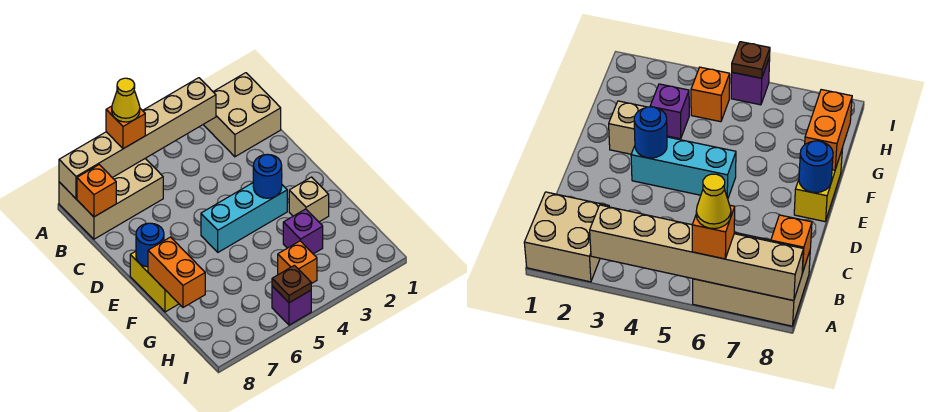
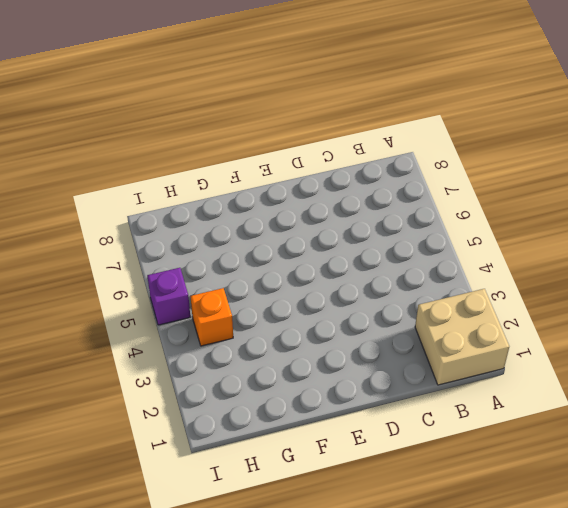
none -> tan brick A6:B8 level 1
none -> cyan brick E3:E5 level 1
none -> yellow brick E8:F8 level 1

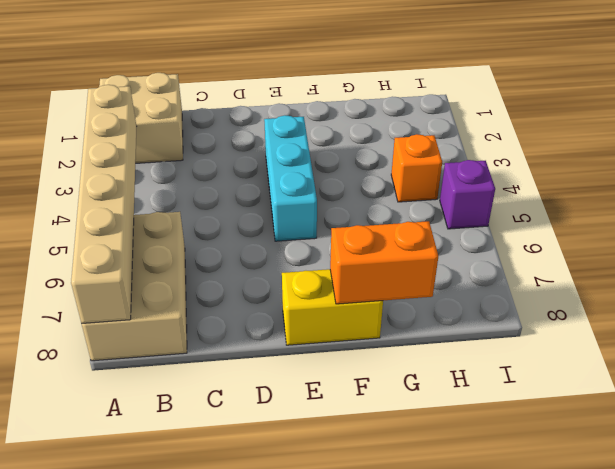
none -> tan brick F2 level 1
none -> purple brick G3 level 1
none -> orange brick B8 level 2

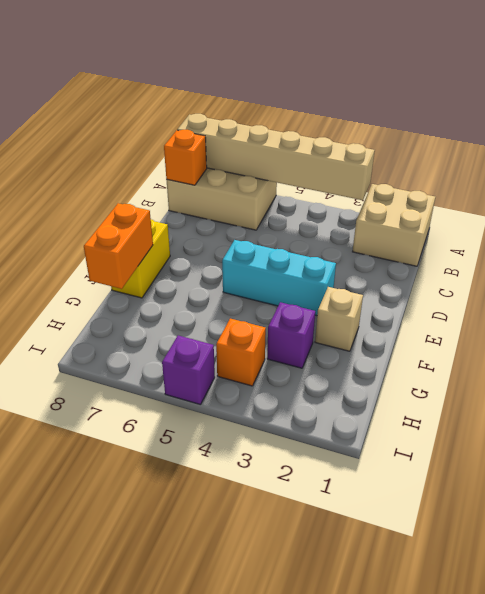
none -> blue round brick E3 level 2
none -> blue round brick E8 level 2
none -> brown plate I5 level 2

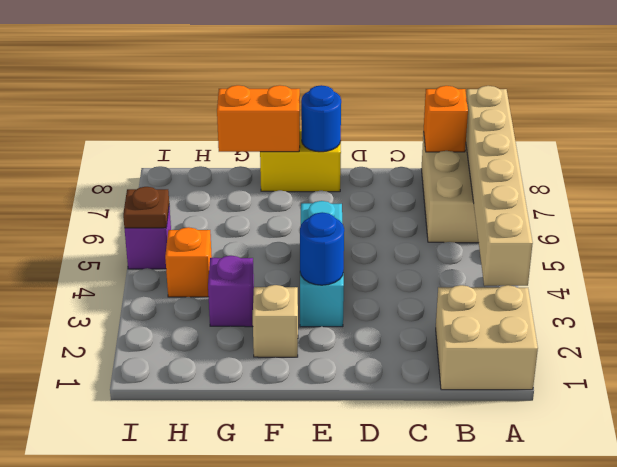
none -> orange brick A6 level 3
none -> yellow cone A6 level 4

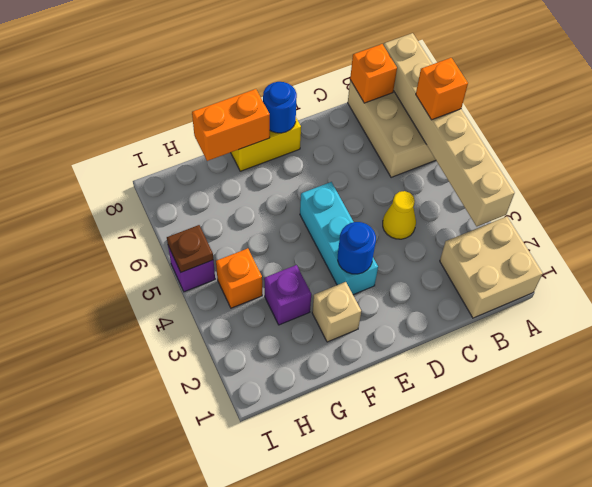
yellow cone C4 level 1 -> yellow cone A6 level 4

